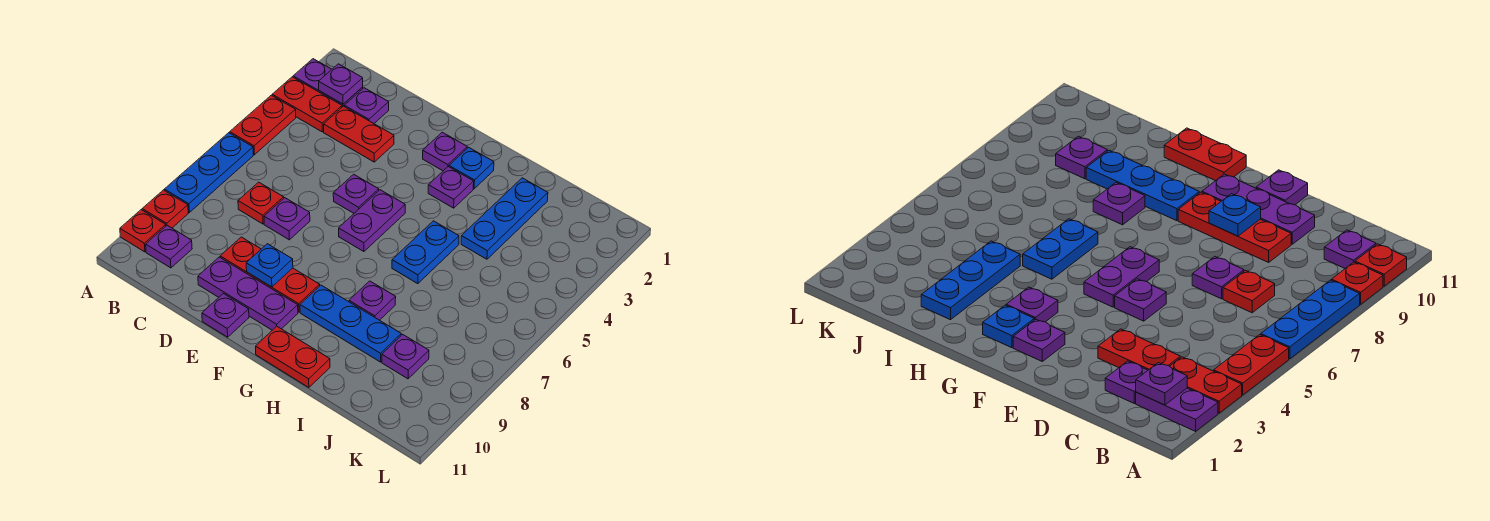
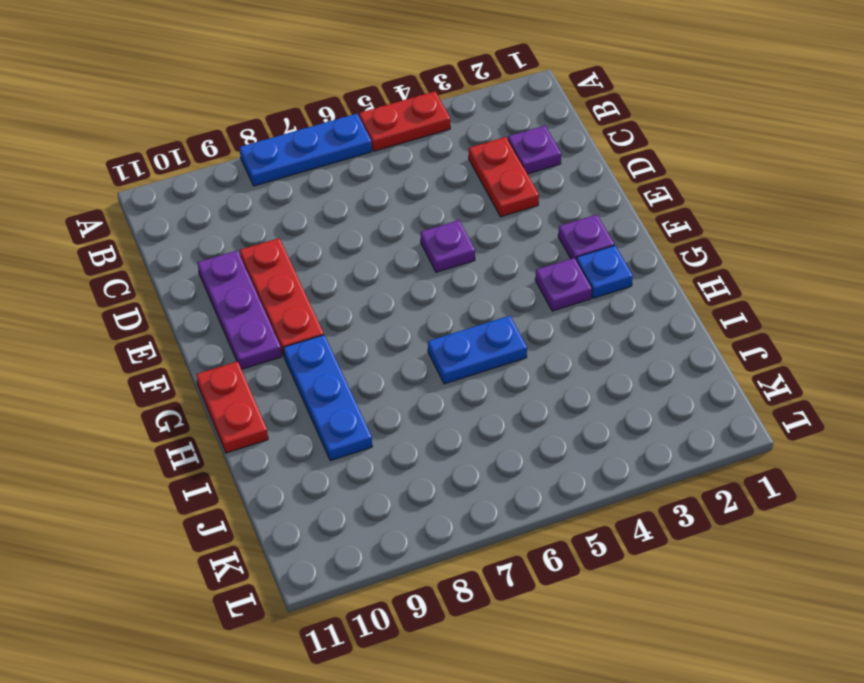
none -> purple plate A2:B2 level 1
none -> red plate A3:B3 level 1
none -> red plate A9 level 1

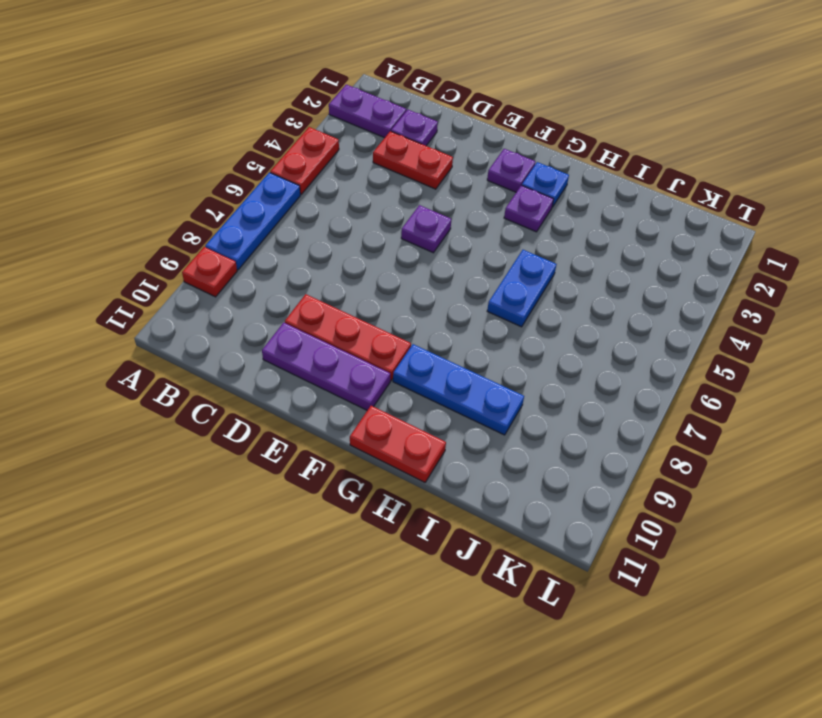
none -> red plate A3:B3 level 1
none -> red plate A10 level 1
none -> purple plate B10 level 1

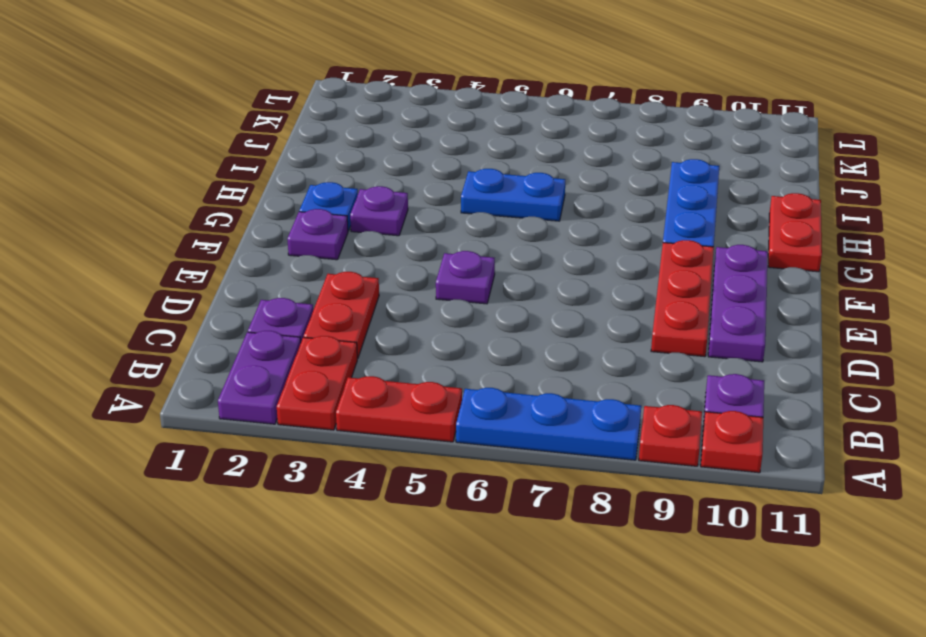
none -> red plate C7 level 1
none -> purple plate D7 level 1
none -> purple plate E11 level 1

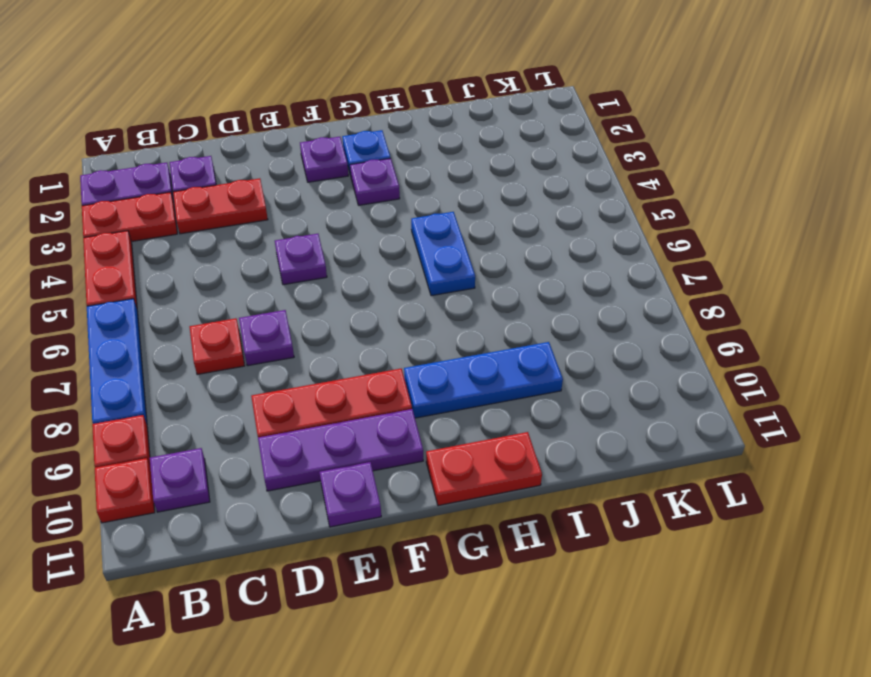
none -> purple plate F5:F6 level 1
none -> purple plate H8 level 1
none -> blue plate I2:I4 level 1

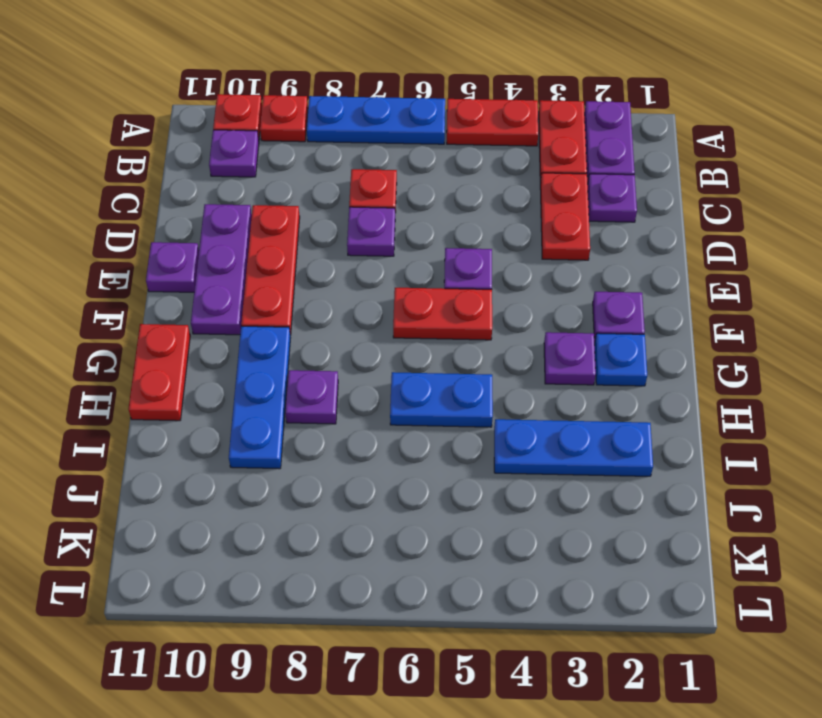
red plate F5:F6 level 1 -> purple plate F5:F6 level 1
none -> purple plate J9 level 1
none -> purple plate B2 level 2
none -> blue plate E9 level 2

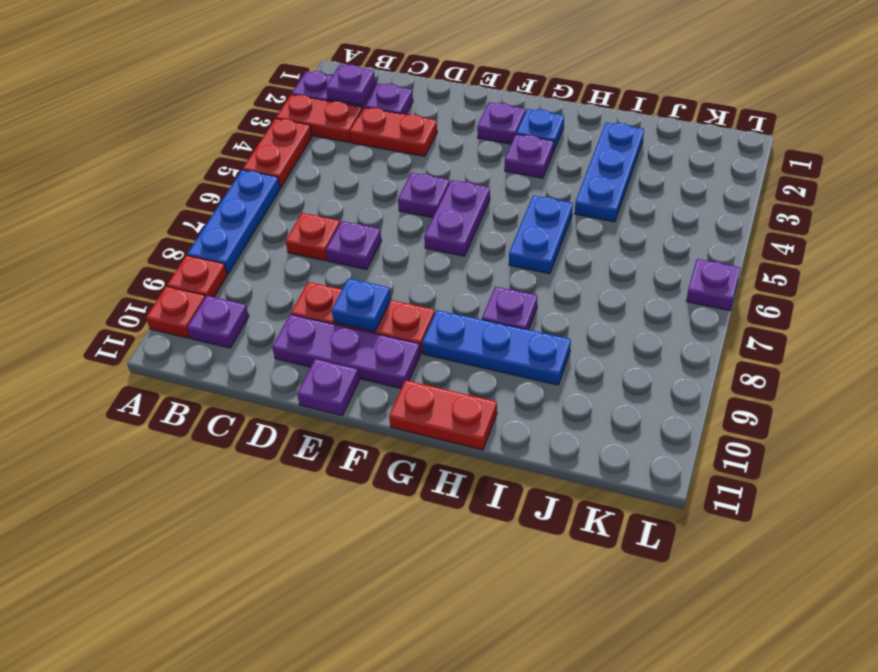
purple plate L6 level 1 -> purple plate J9 level 1

